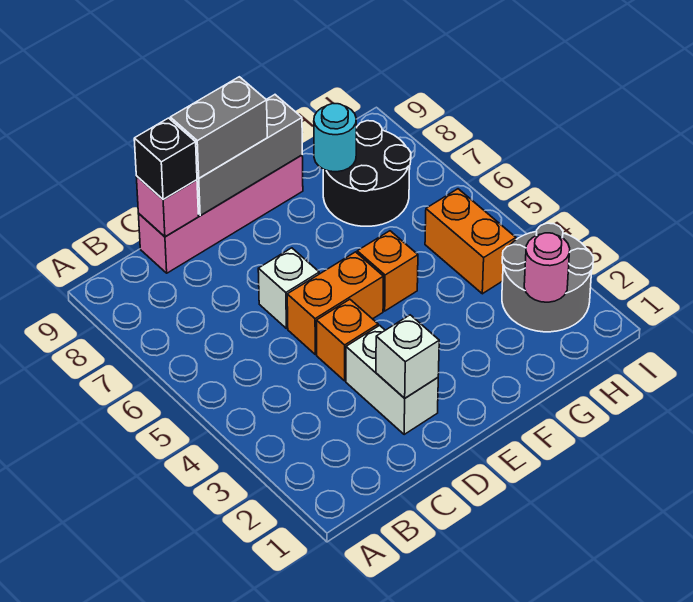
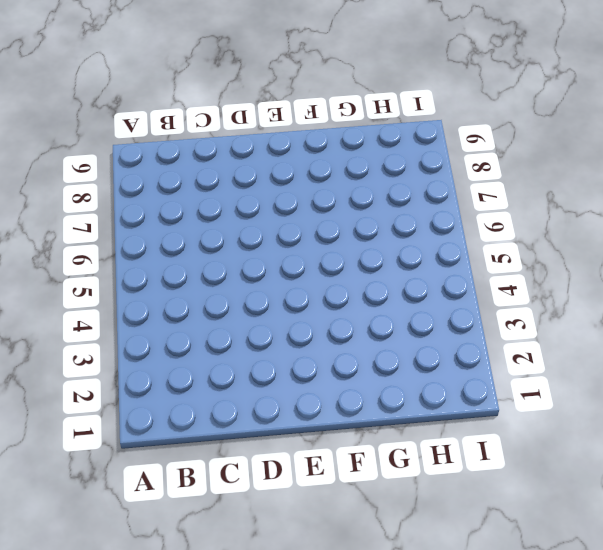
none -> pink brick C9:F9 level 1
none -> white brick D2:D3 level 1
none -> orange brick D4 level 1

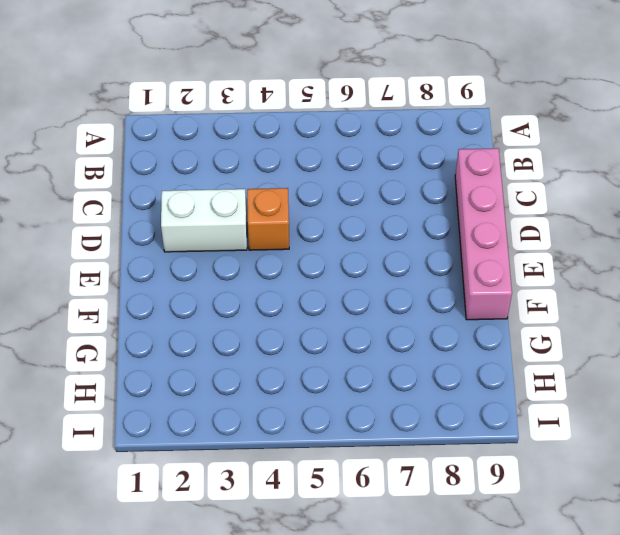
none -> orange brick D5:E5 level 1
none -> white brick D6 level 1
none -> orange brick F5 level 1

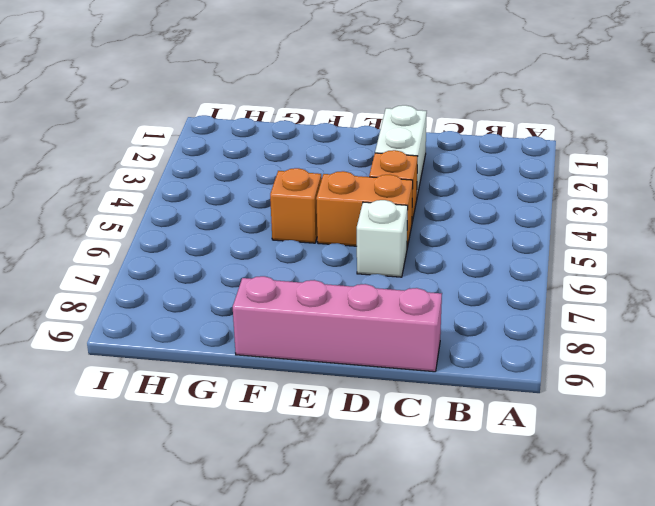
none -> black round brick G7:H8 level 1
none -> grey round brick H2:I3 level 1
none -> orange brick H4:H5 level 1

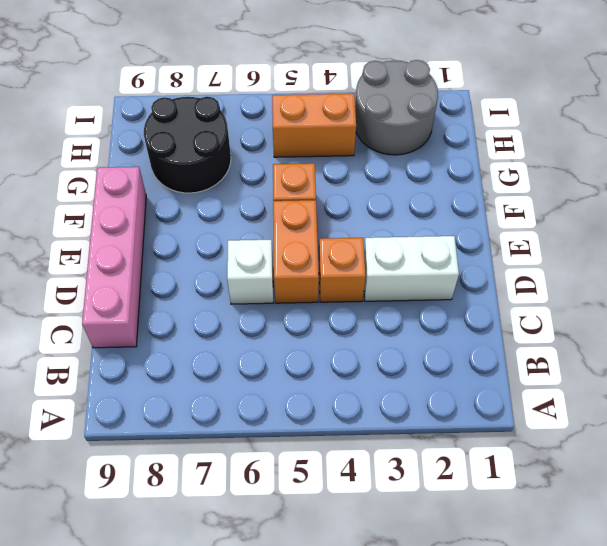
none -> pink brick C9 level 2
none -> white brick D2 level 2
none -> grey brick D9:F9 level 2

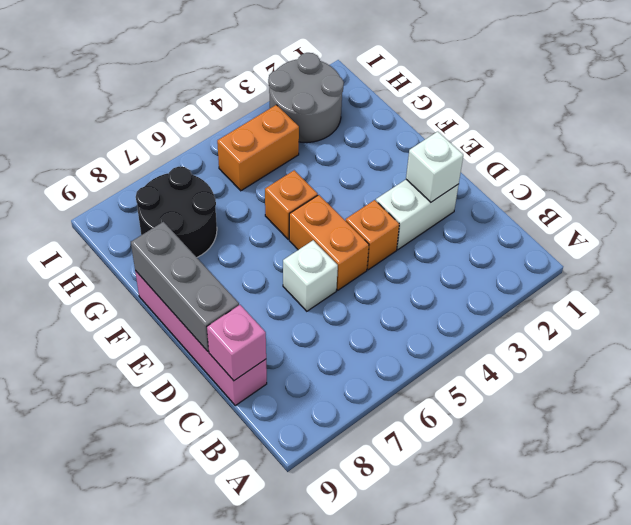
none -> cyan round brick G8 level 2
none -> pink round brick H2 level 2
none -> black brick C9 level 3

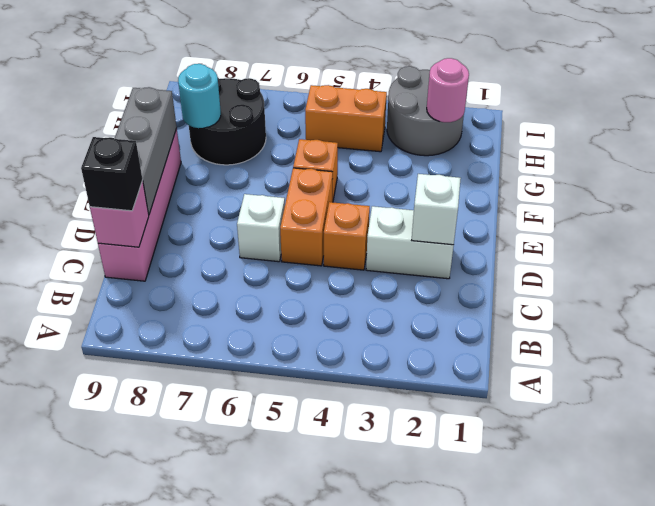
none -> grey brick D9:E9 level 3

